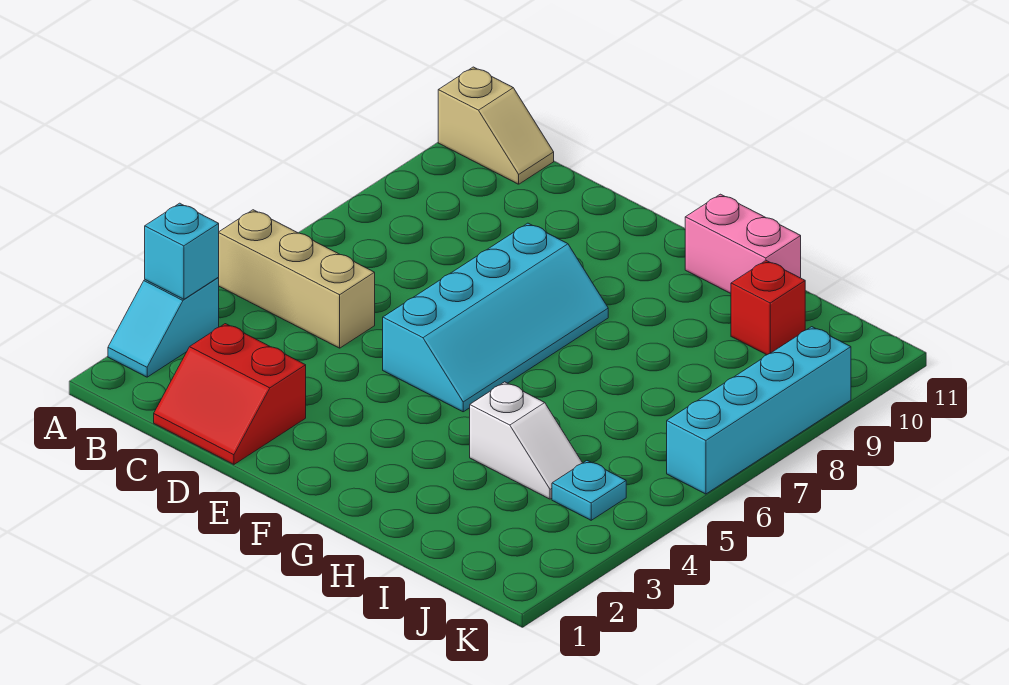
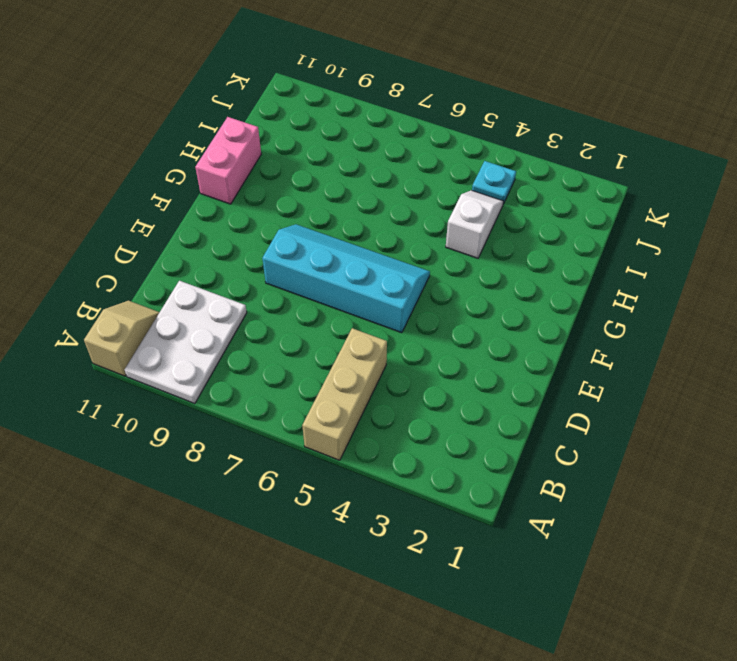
white plate A9:C10 level 1 -> none
none -> cyan slope A2:A3 level 1 top 3
none -> red slope C1:D2 level 1 top 2

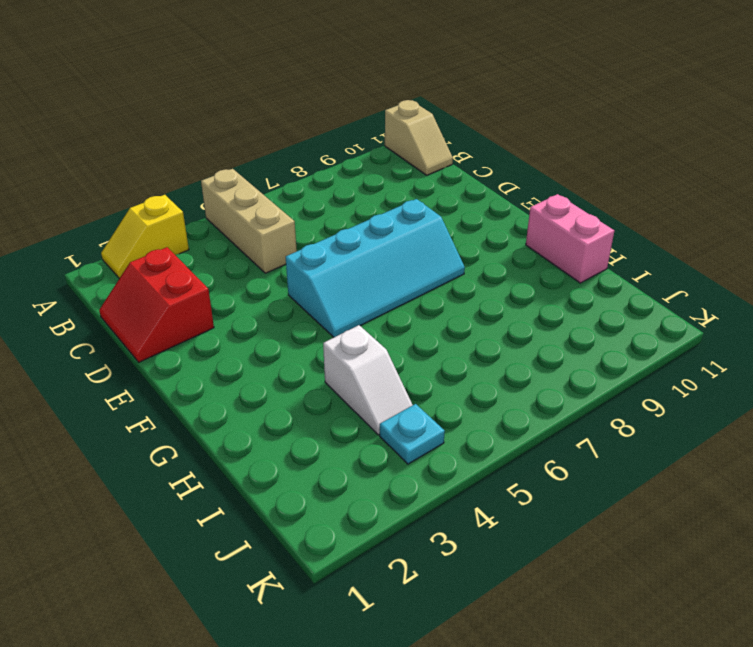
yellow slope A2:A3 level 1 top 3 -> cyan slope A2:A3 level 1 top 3
none -> red brick I10 level 1
none -> cyan brick K6:K9 level 1

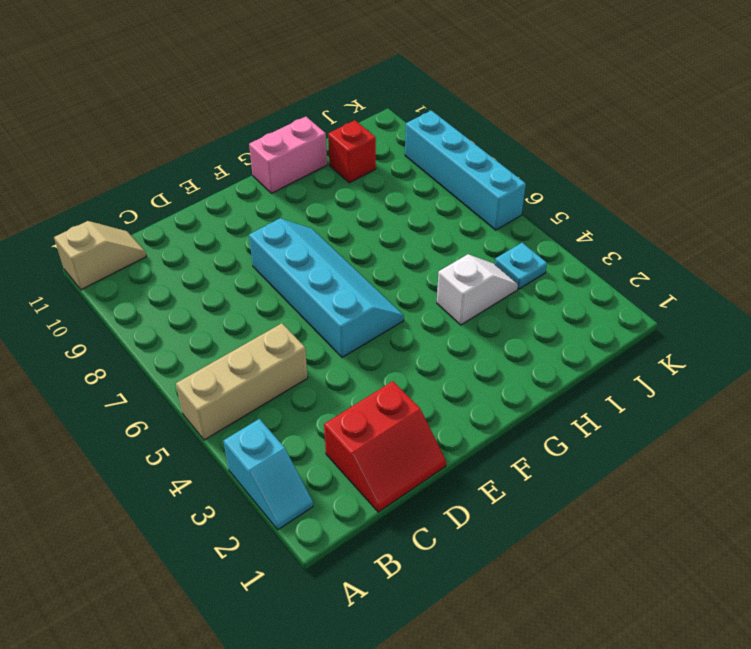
none -> cyan brick A3 level 2

